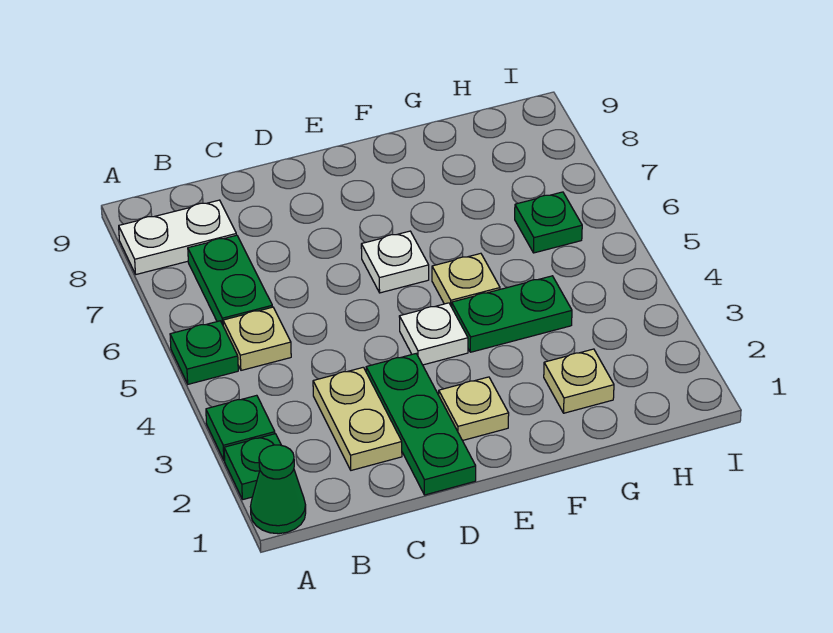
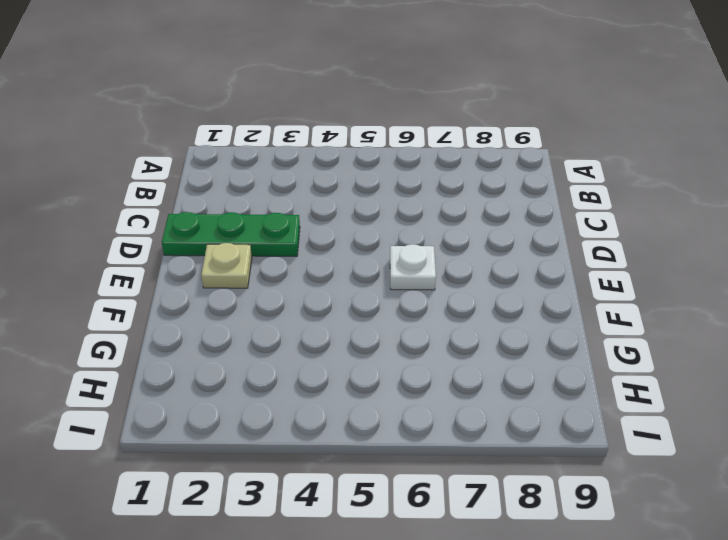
none -> green cone A1 level 1
none -> green plate A2 level 1
none -> green plate A3 level 1

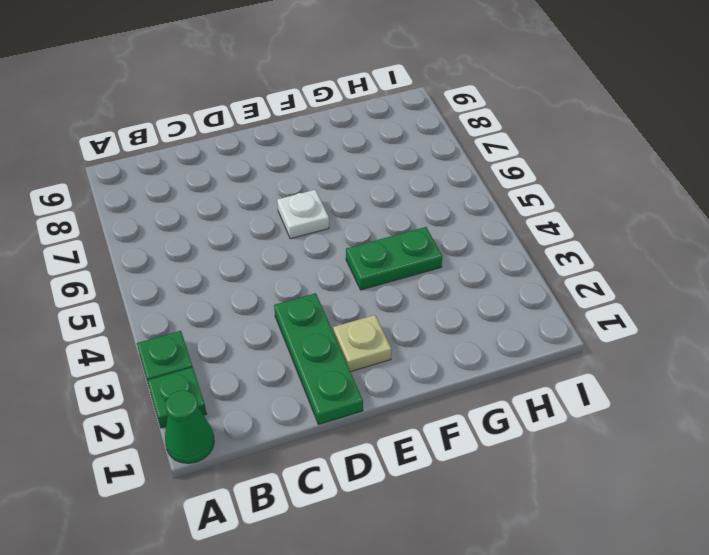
none -> green plate A5 level 1
none -> white plate A8:B8 level 1
none -> tan plate B5 level 1

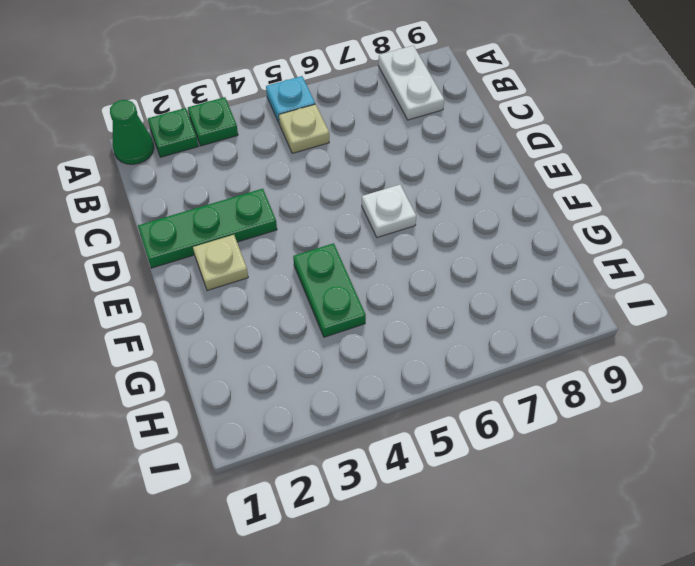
cyan plate A5 level 1 -> green plate A5 level 1
none -> green plate B6:B7 level 1
none -> tan plate C2:C3 level 1
none -> white plate E4 level 1

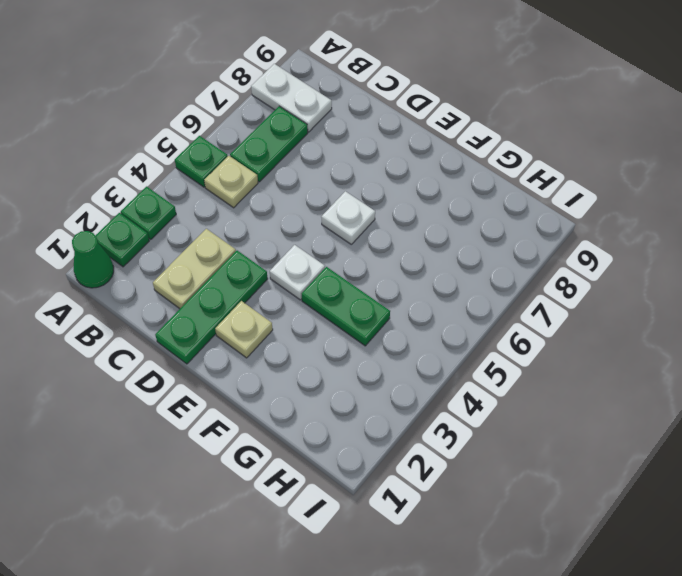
none -> tan plate F5 level 1
none -> tan plate G2 level 1
none -> green plate H6 level 1

